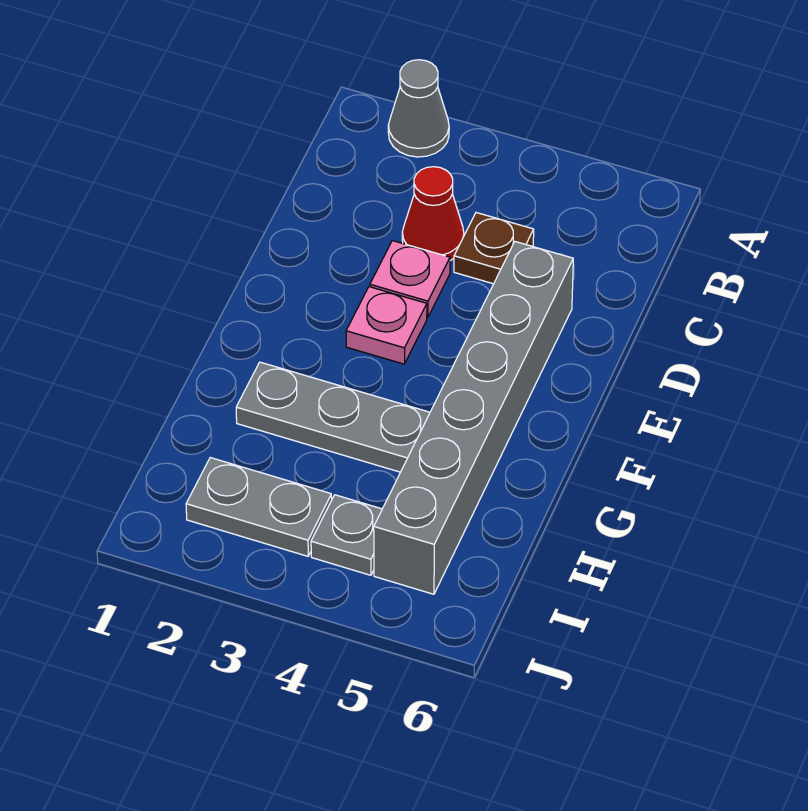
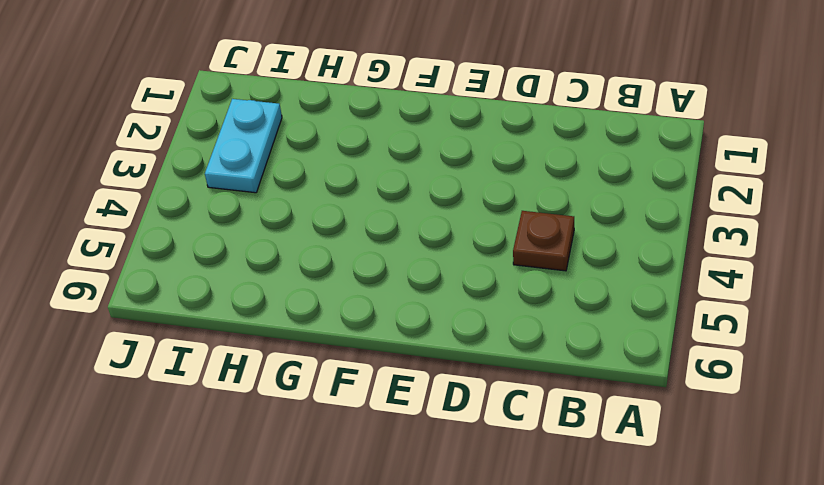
cyan plate I2:I3 level 1 -> grey plate I2:I3 level 1
none -> grey cone A2 level 1
none -> red cone C3 level 1

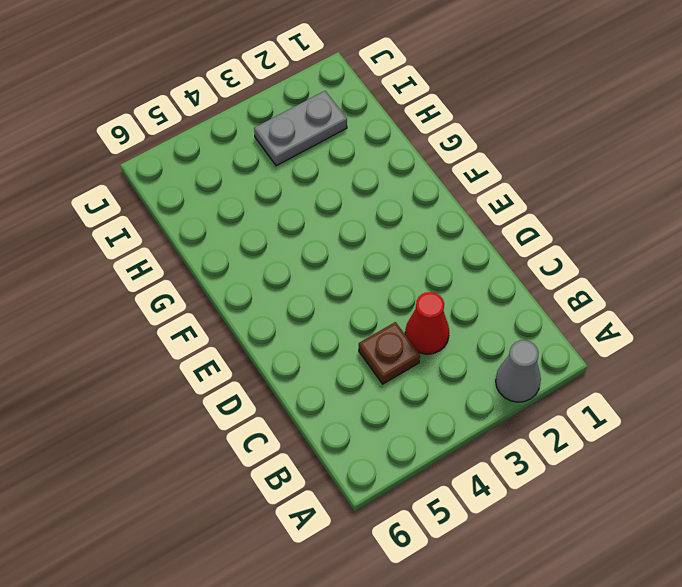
none -> pink plate D3 level 1
none -> grey brick D5:I5 level 1

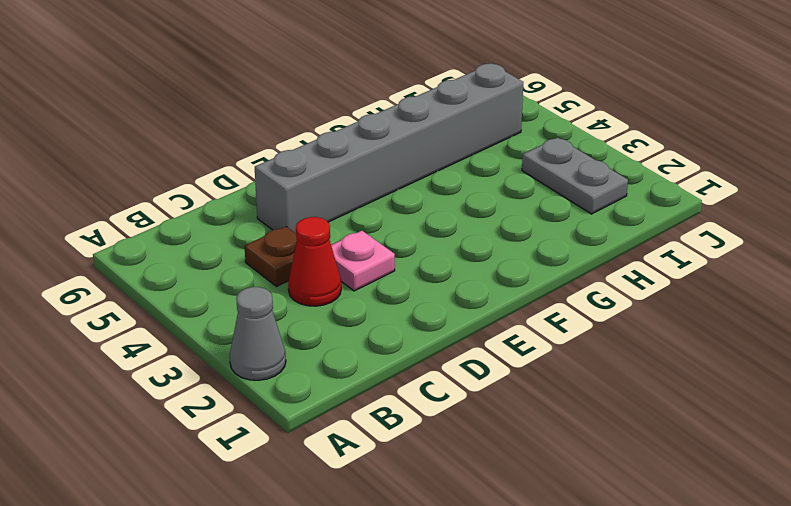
none -> pink plate E3 level 1
none -> grey plate G2:G4 level 1

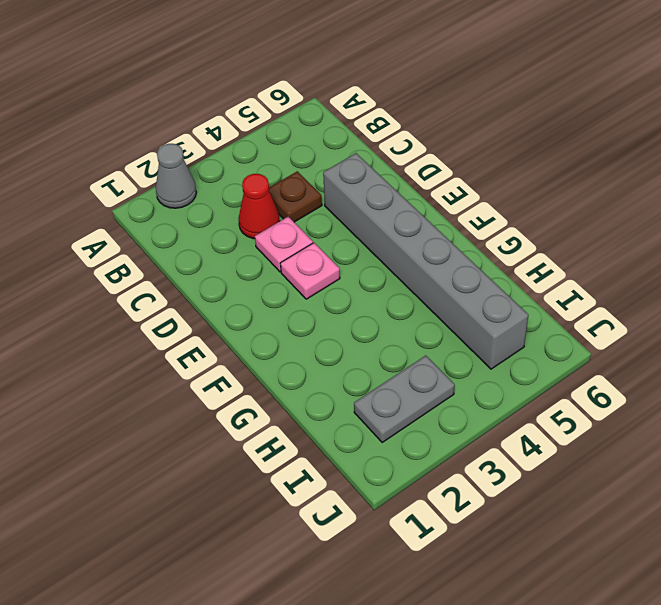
none -> grey plate G2:G4 level 1
none -> grey plate I4 level 1

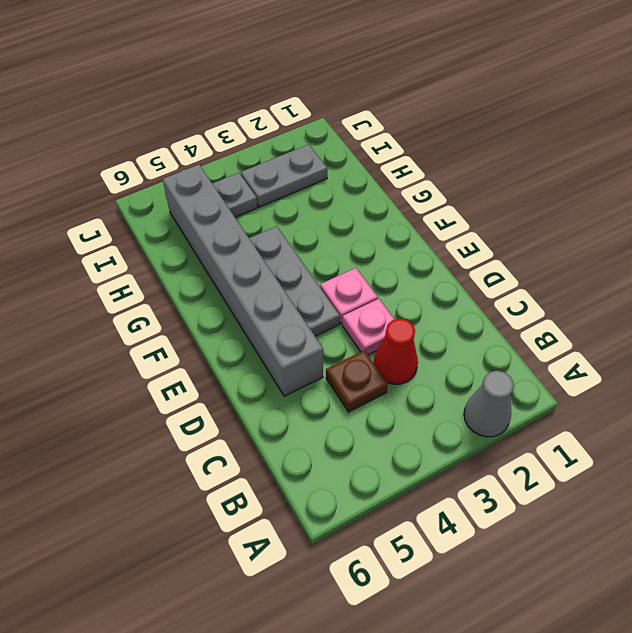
grey plate E4:G4 level 1 -> grey plate G2:G4 level 1

